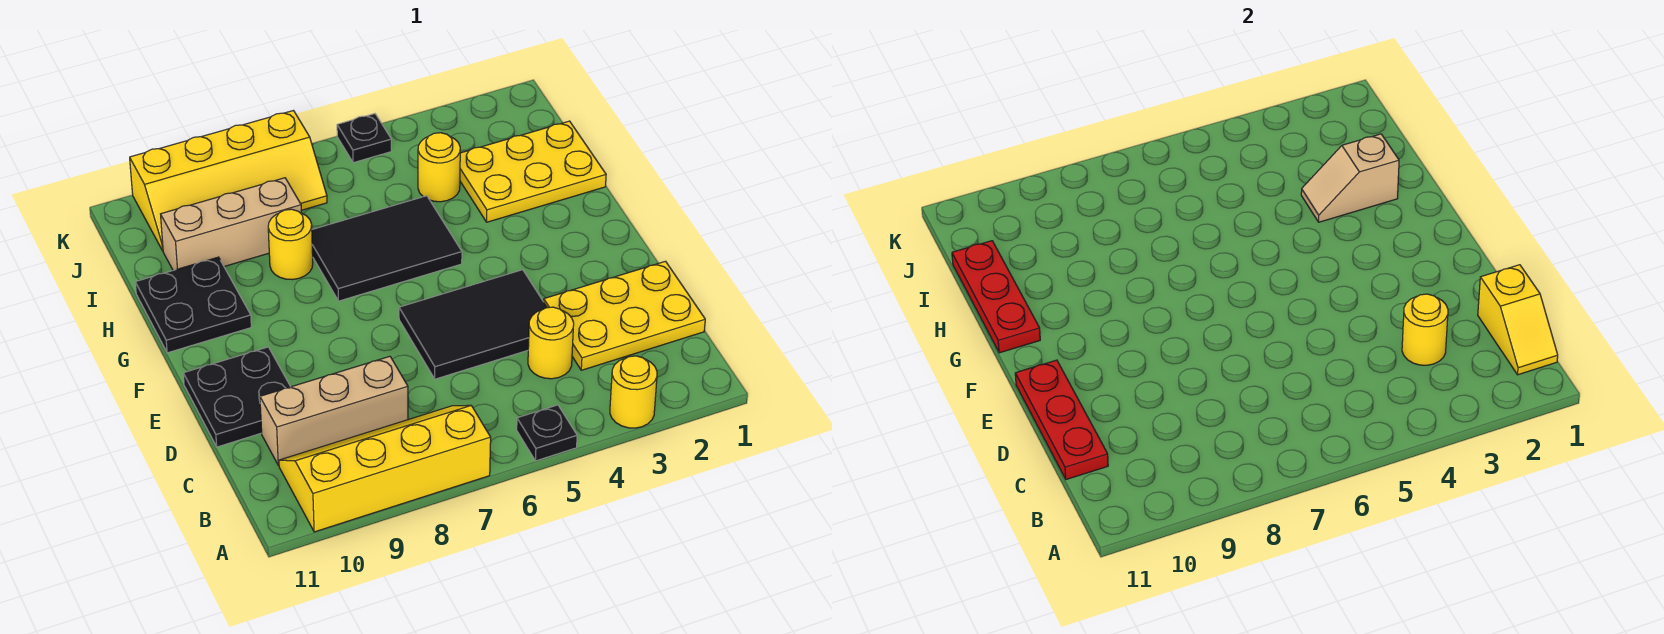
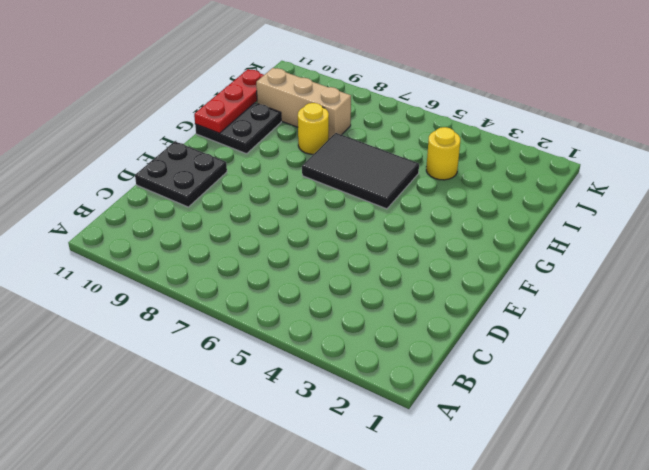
none -> yellow round brick A3 level 1
none -> black plate A5 level 1
none -> yellow slope A7:B10 level 1 top A

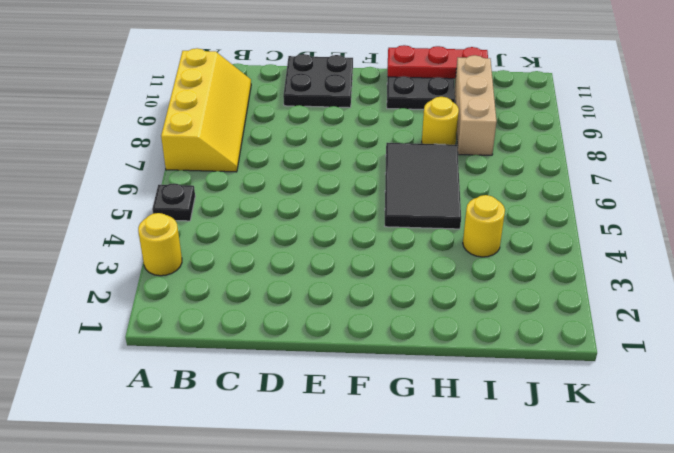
none -> yellow plate C1:D3 level 1
none -> yellow round brick C4 level 1
none -> tan brick C8:C10 level 1

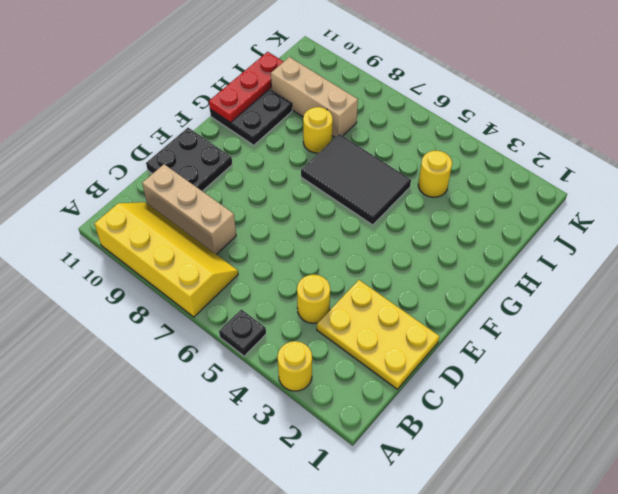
none -> black tile D4:E6 level 1
none -> yellow plate H1:I3 level 1
none -> yellow slope J7:K10 level 1 top K

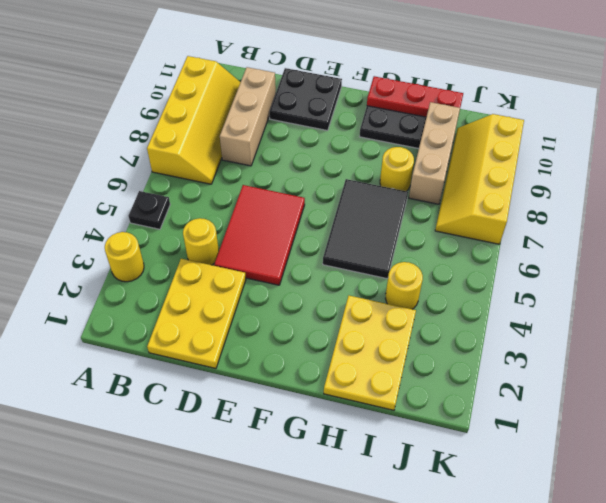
red tile D4:E6 level 1 -> black tile D4:E6 level 1
none -> black plate K5 level 1
none -> yellow slope B1:C1 level 2 top C
none -> yellow round brick C3 level 2

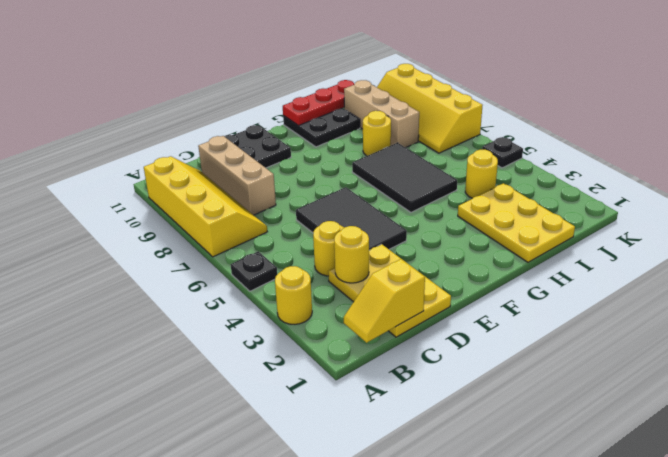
none -> red plate C11:E11 level 2
none -> tan slope H2:H3 level 2 top 2

